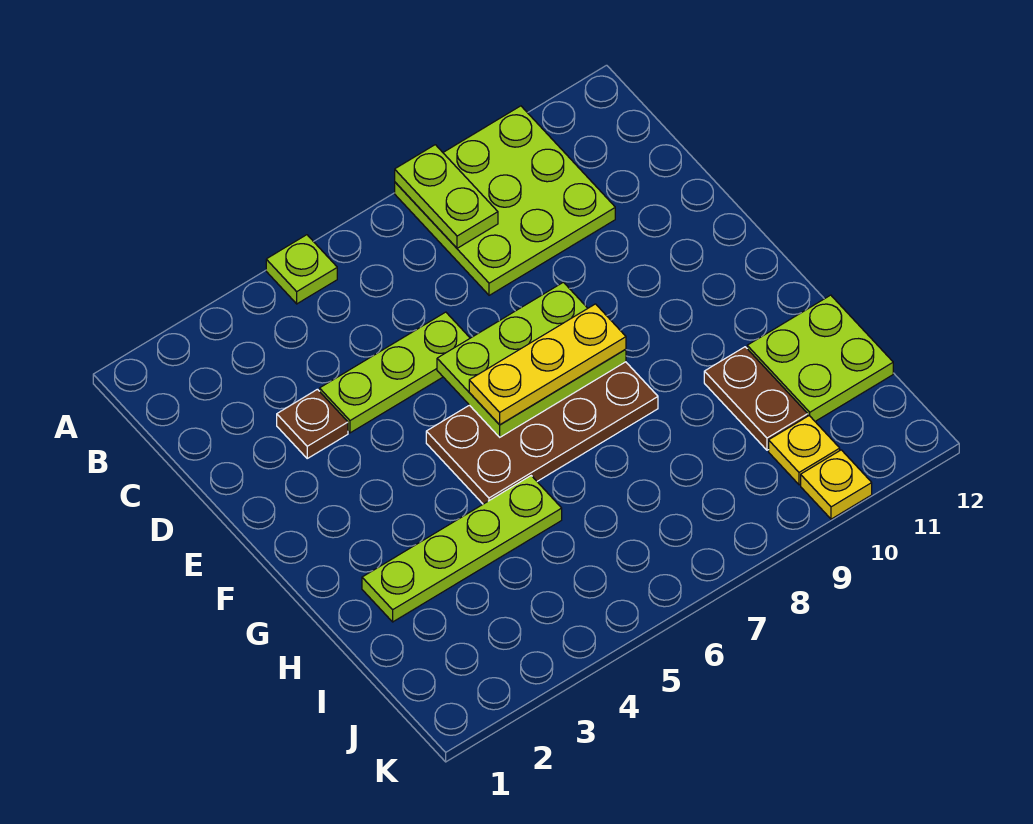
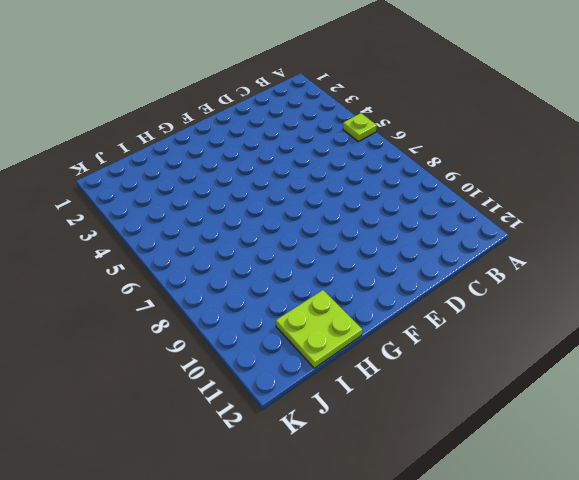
none -> lime plate A8:C10 level 1
none -> brown plate D3 level 1
none -> lime plate D4:D6 level 1

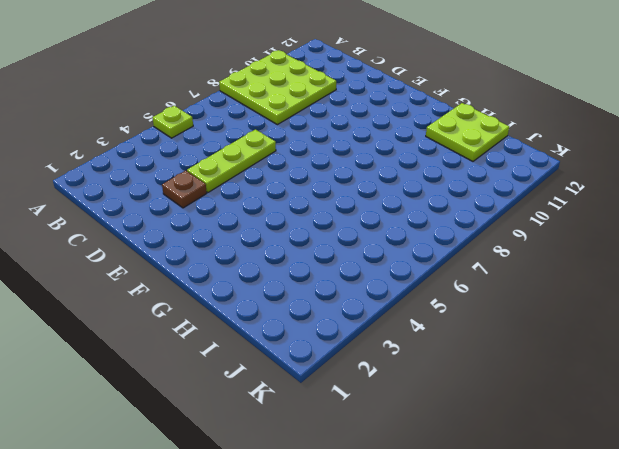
none -> brown plate F5:G8 level 1
none -> lime plate H2:H5 level 1
none -> brown plate H10:I10 level 1

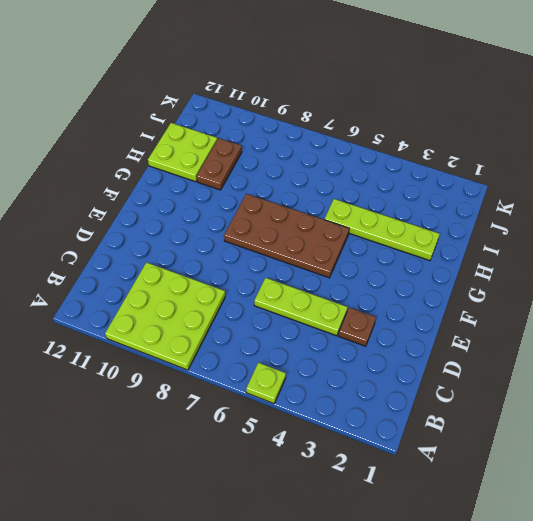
none -> yellow plate J10 level 1
none -> yellow plate K10 level 1
none -> lime plate A8:B8 level 2

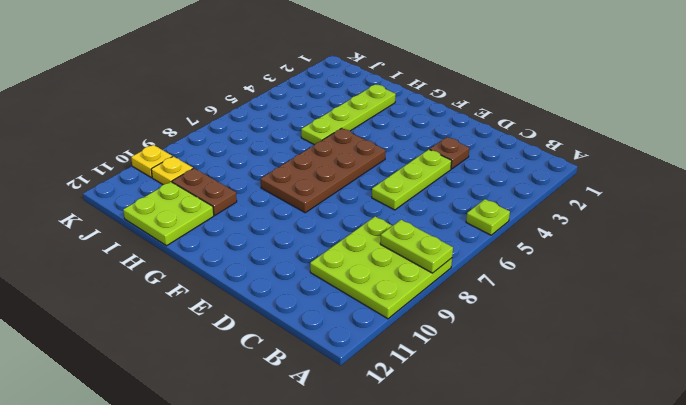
none -> lime plate E6:F8 level 2
none -> yellow plate F6:F8 level 3

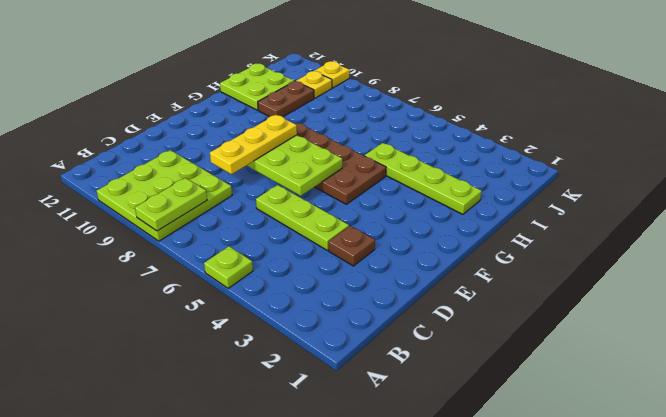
yellow plate D8:F8 level 3 -> yellow plate F6:F8 level 3

